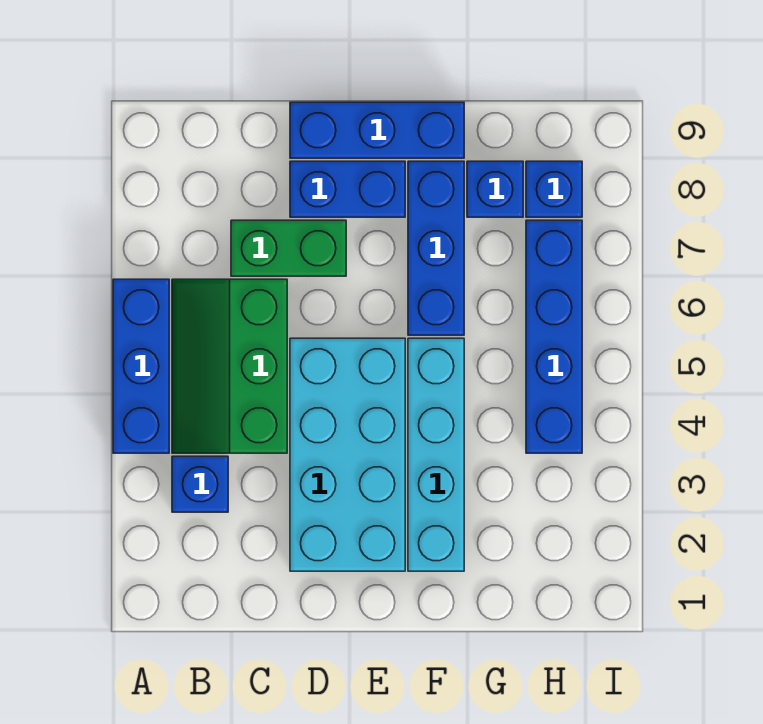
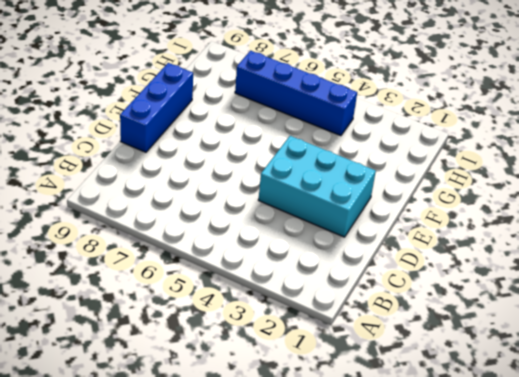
cyan brick D2:E4 level 1 -> cyan brick D2:E5 level 1
none -> blue brick A4:A6 level 1
none -> blue brick B3 level 1
none -> green slope B4:C6 level 1 top C

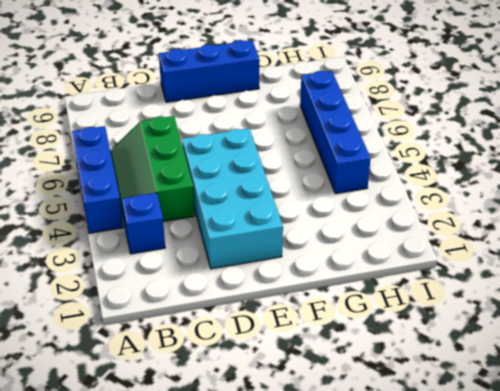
none -> green brick C7:D7 level 1
none -> blue brick D8:E8 level 1
none -> cyan brick F2:F5 level 1

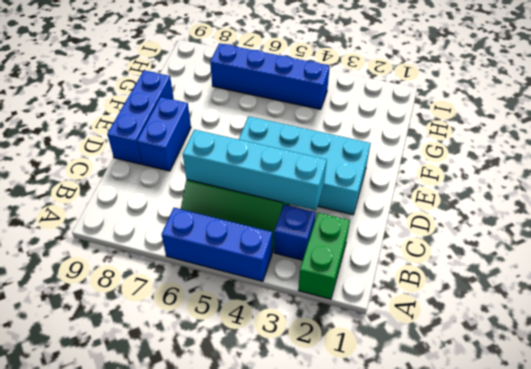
green brick A2:B2 level 1 -> green brick C7:D7 level 1
cyan brick C3:C6 level 2 -> cyan brick F2:F5 level 1
none -> blue brick F6:F8 level 1
none -> blue brick G8 level 1
none -> blue brick H8 level 1

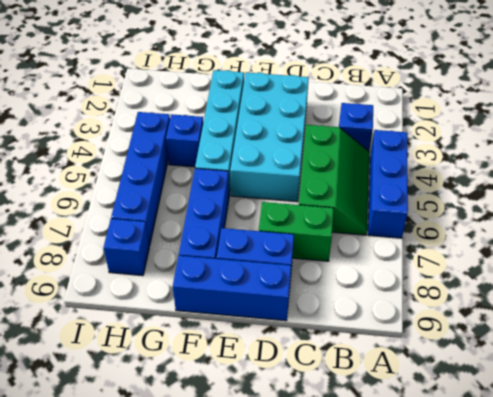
blue brick G4 level 1 -> blue brick G8 level 1

